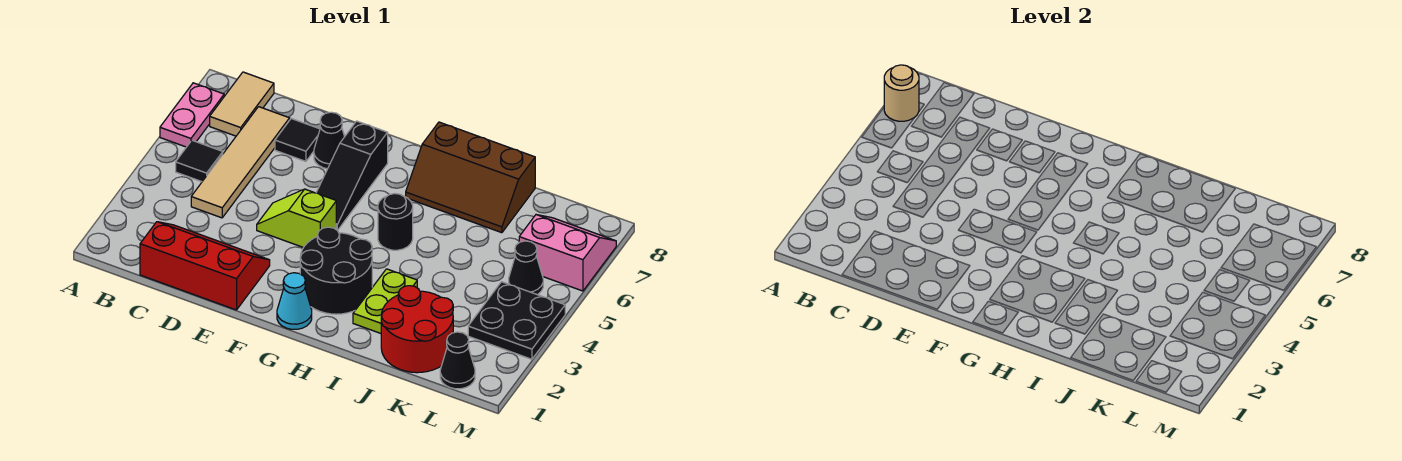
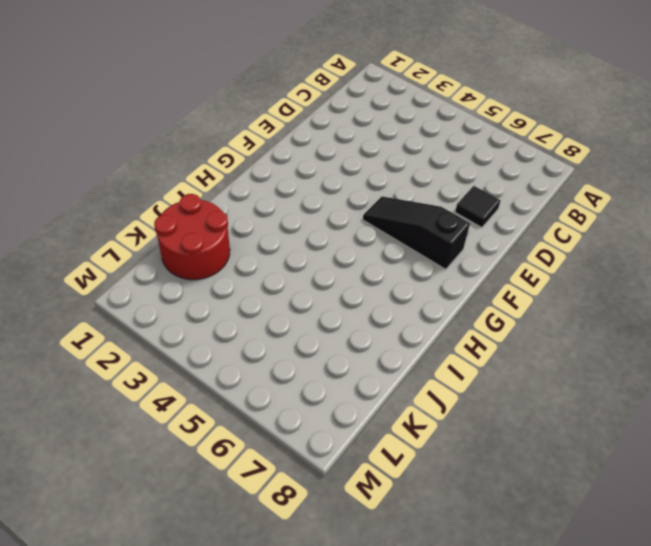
none -> pink plate A6:A7 level 1
none -> black tile B5 level 1
none -> tan tile B7:B8 level 1

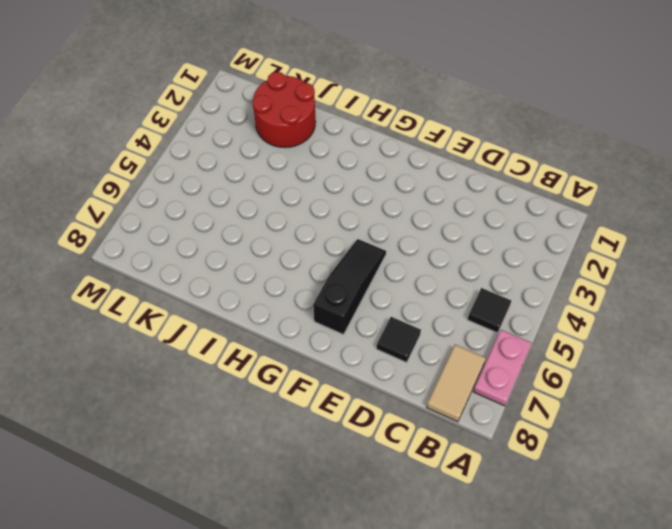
none -> red slope C1:E2 level 1 top 1
none -> tan tile C4:C7 level 1
none -> lime slope E4:F4 level 1 top F

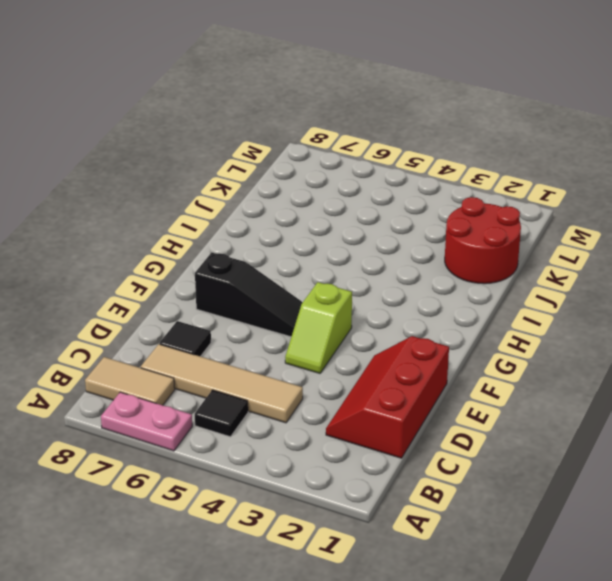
none -> black cone E7 level 1
none -> cyan cone G1 level 1
none -> black round brick G2:H3 level 1

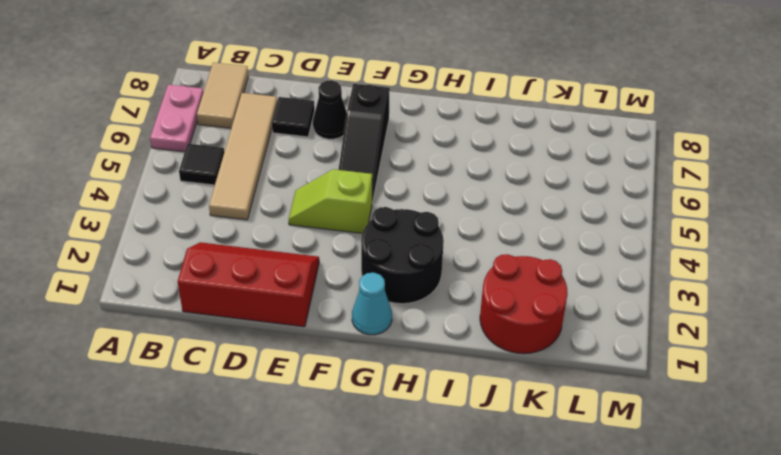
none -> black round brick H5 level 1
none -> brown slope H7:J8 level 1 top 8
none -> lime plate I2:I3 level 1

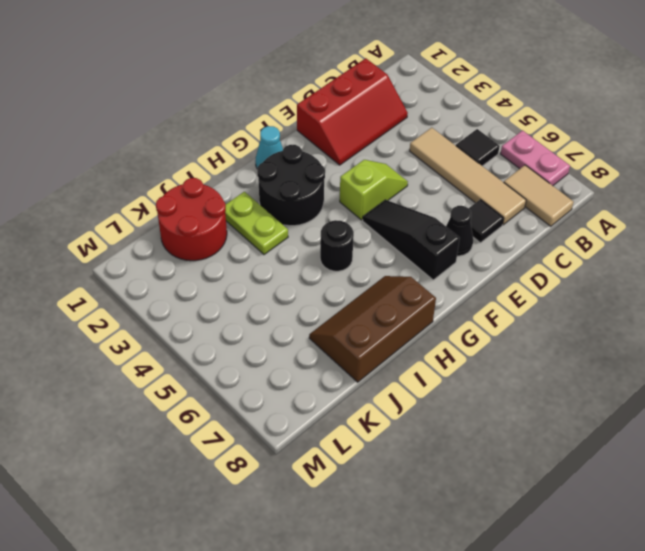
none -> black cone L1 level 1
none -> black plate L3:M4 level 1
none -> black cone L5 level 1

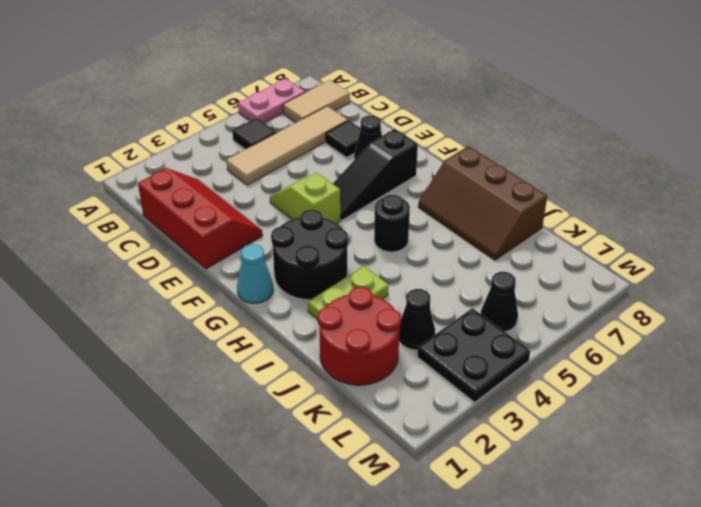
black cone K3 level 1 -> black cone L1 level 1
none -> pink slope L6:M7 level 1 top 6
none -> tan round brick A7 level 2

